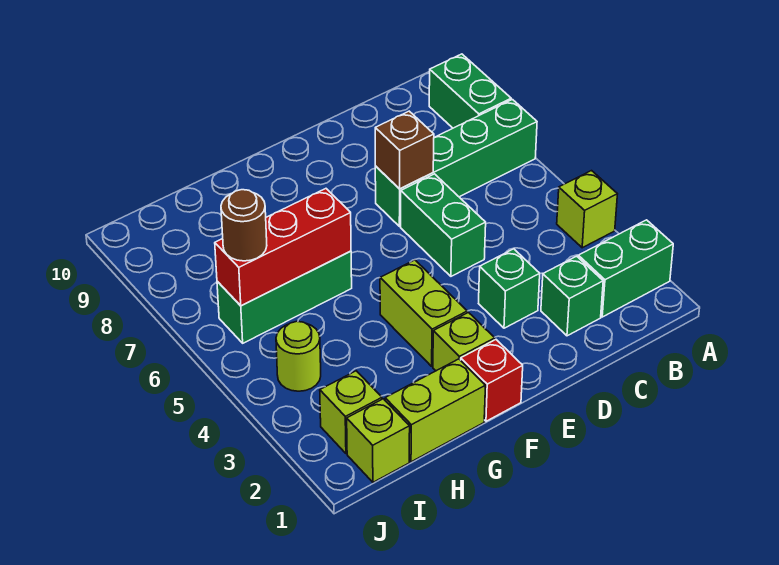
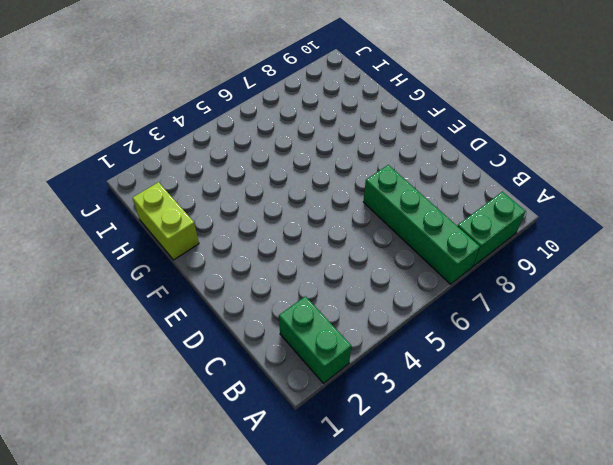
none -> lime brick A4 level 1
none -> green brick C2 level 1
none -> green brick D3 level 1

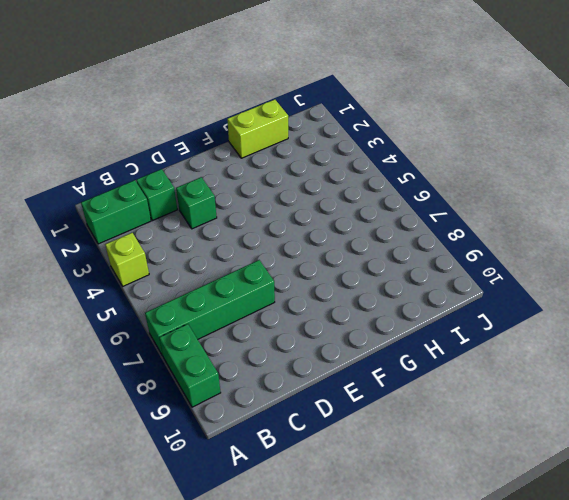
none -> green brick D5:D6 level 1
none -> red brick F1 level 1
none -> lime brick F2 level 1

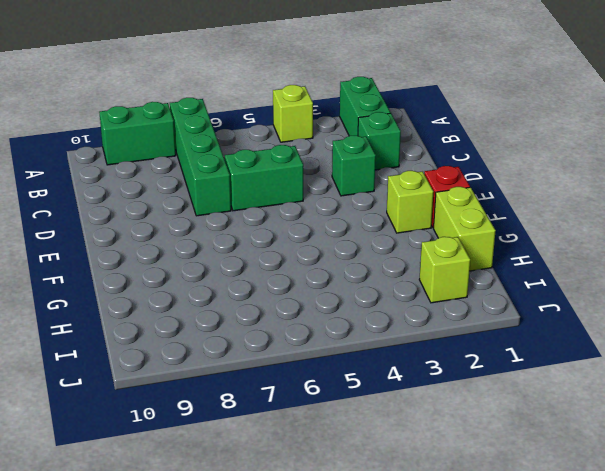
none -> lime brick F3:F4 level 1
none -> green brick G6:I6 level 1
none -> lime brick I1 level 1

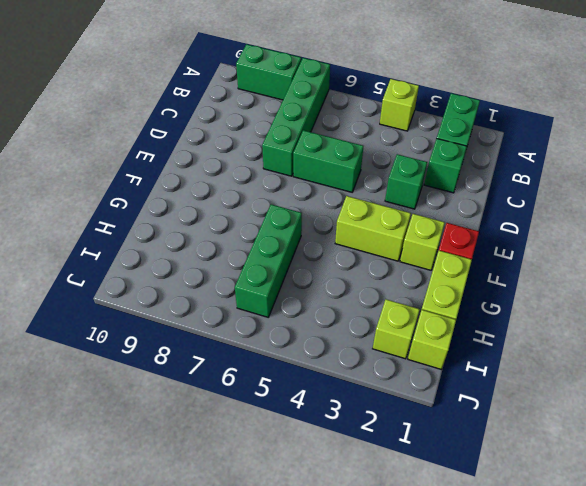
none -> lime round brick I4 level 1
none -> brown brick D7 level 2
none -> red brick G6:I6 level 2

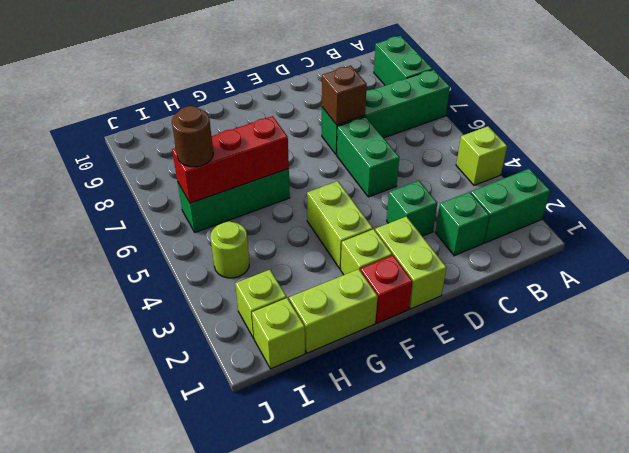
lime brick E1:E2 level 1 -> none

